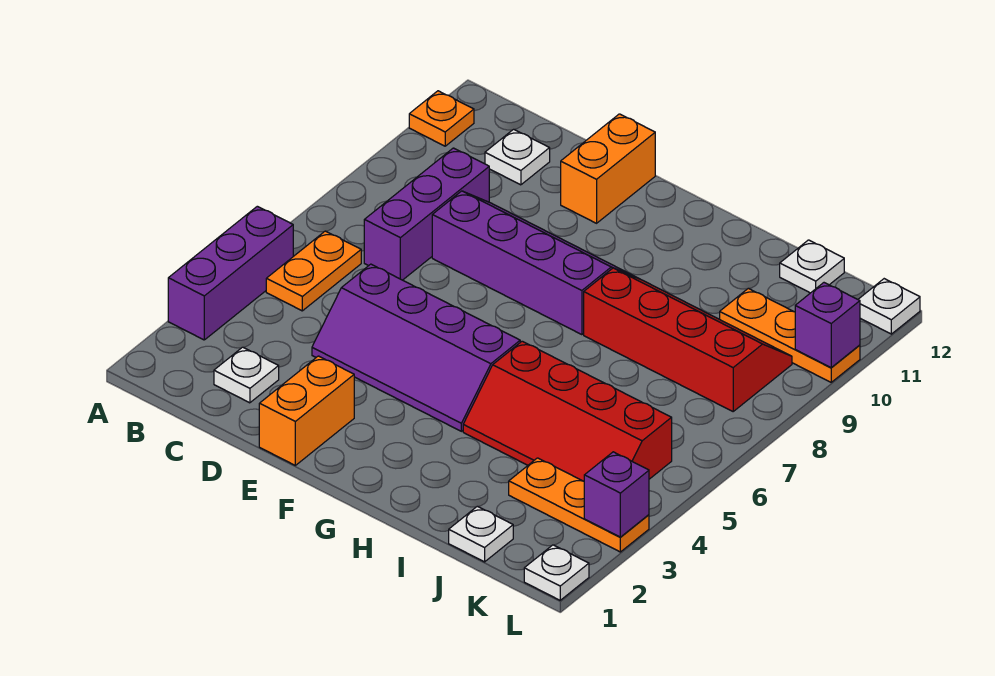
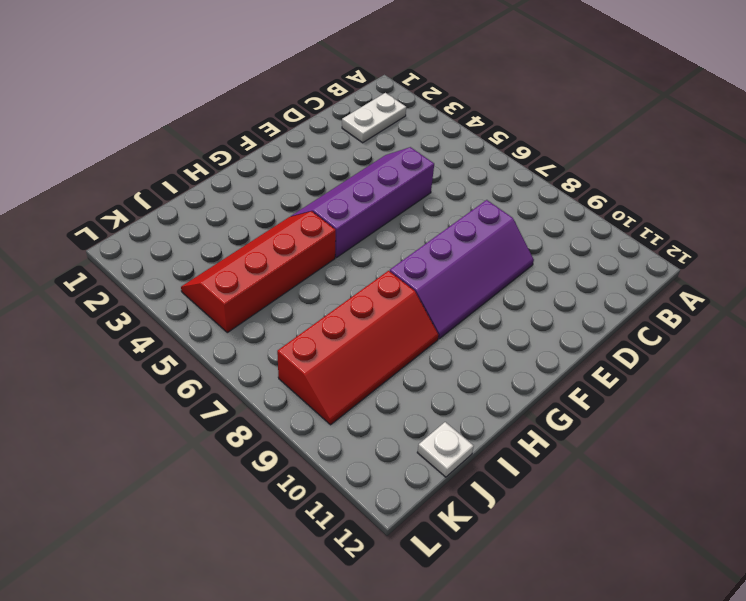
white plate B2:C2 level 1 -> white plate C2 level 1
none -> purple brick A3:A5 level 1
none -> orange plate A11 level 1
none -> orange plate B5:B6 level 1

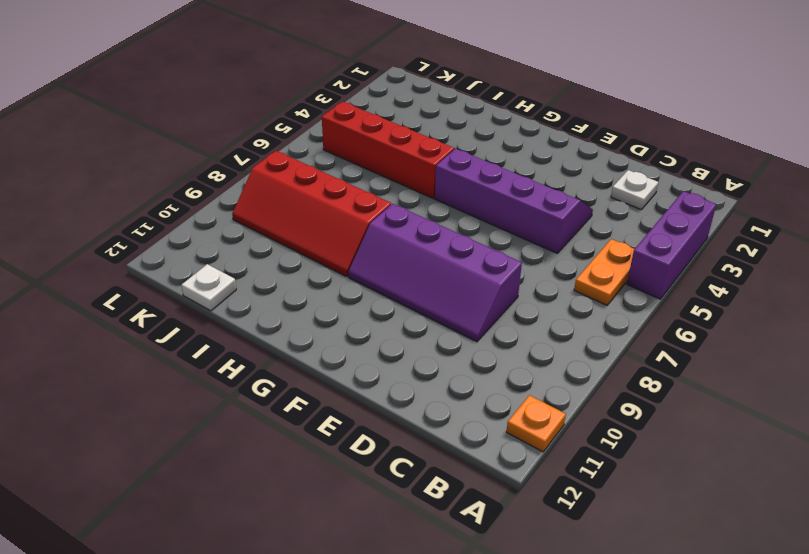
none -> purple brick C7:C9 level 1
none -> white plate C11 level 1
none -> orange brick E1:E2 level 1

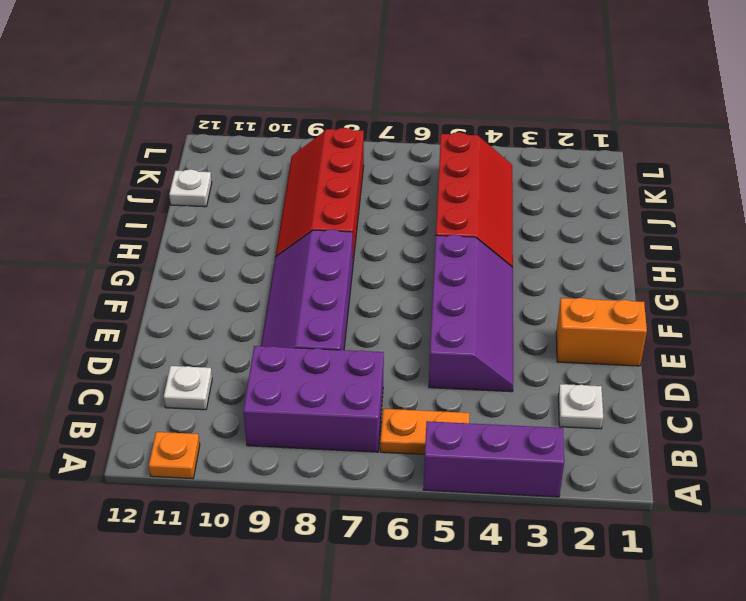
purple brick B7:C9 level 1 -> purple brick C7:C9 level 1
none -> orange brick E11:E12 level 1
none -> white plate J1 level 1
none -> orange plate J3:L3 level 1

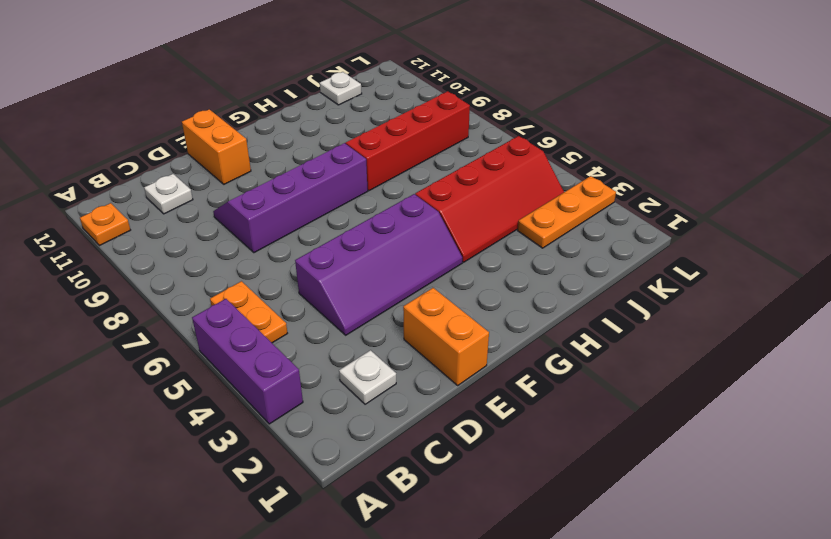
none -> purple brick C7:C9 level 1
none -> white plate J1 level 1
none -> orange plate J10:L10 level 1

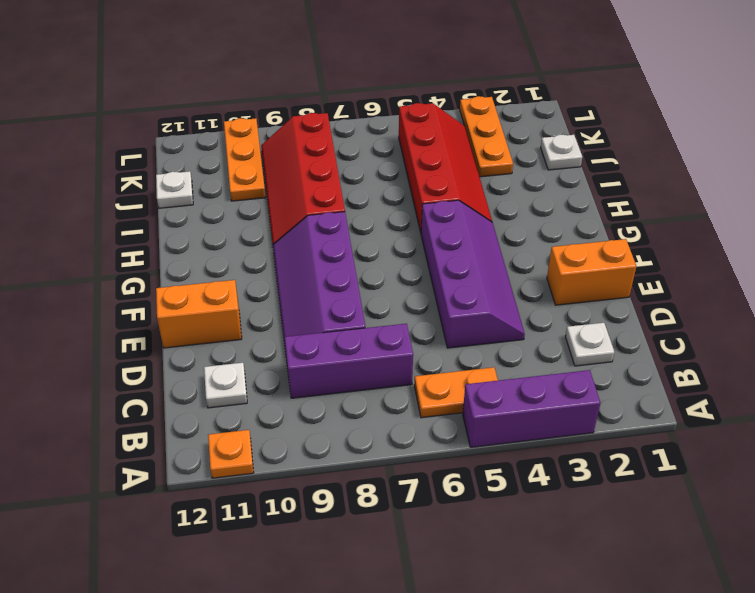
none -> white plate L1 level 1
none -> white plate L12 level 1
none -> purple brick L3 level 2

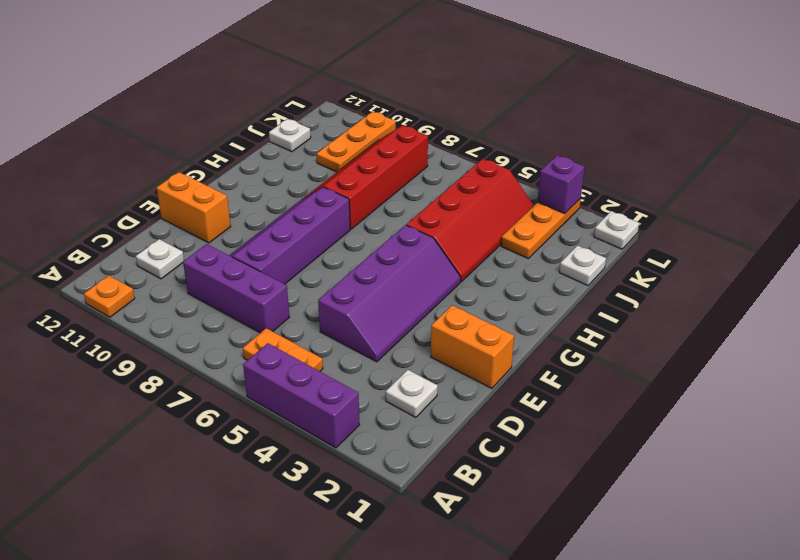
none -> white plate L12 level 1
none -> purple brick L10 level 2

